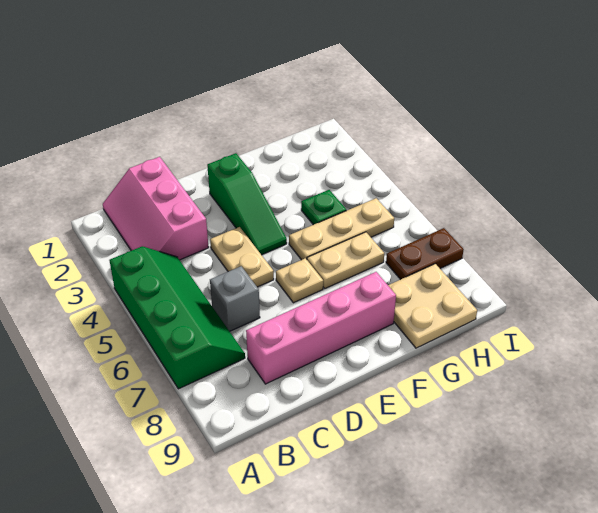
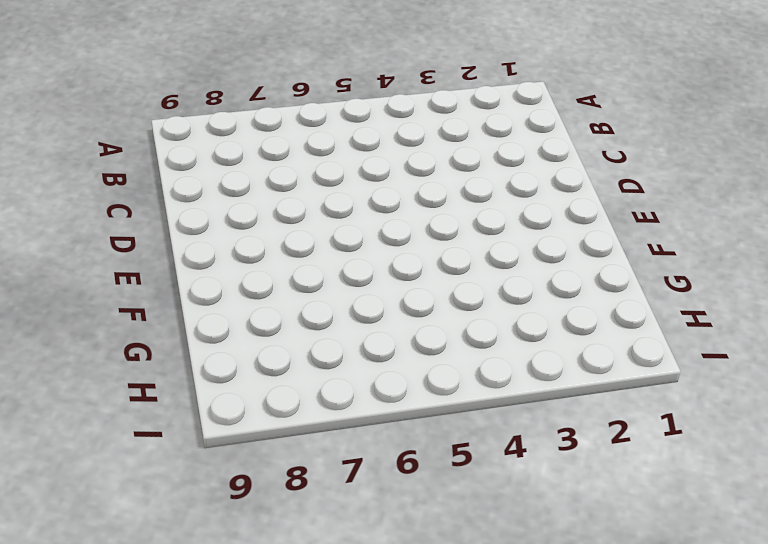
none -> green slope A4:B7 level 1 top A
none -> pink slope B1:C3 level 1 top C
none -> grey brick C6 level 1

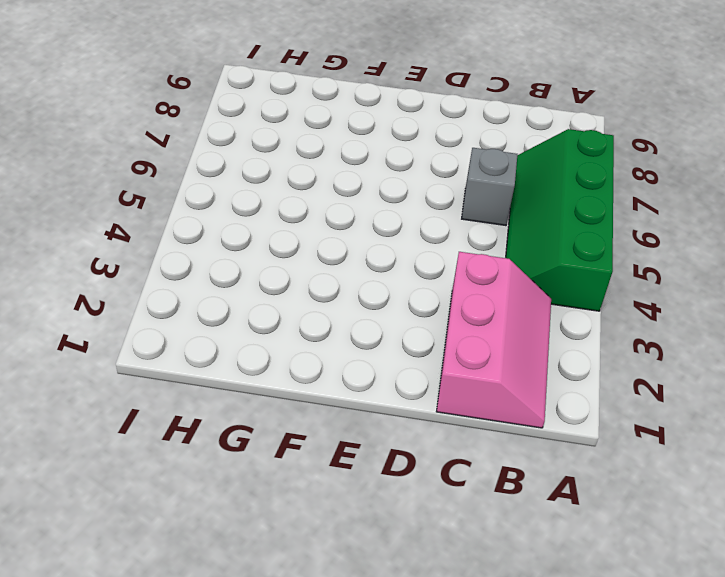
none -> pink brick C8:F8 level 1
none -> tan plate D4:D5 level 1
none -> green slope E2:E4 level 1 top 2

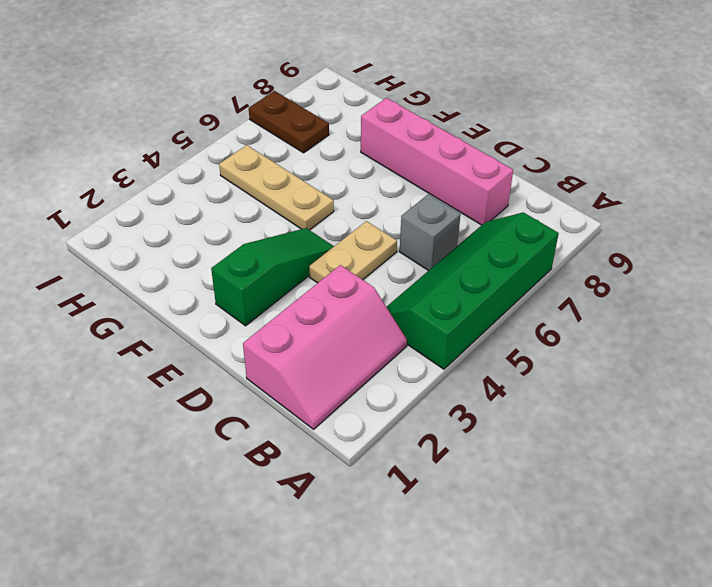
none -> tan plate E6 level 1
none -> tan plate F6:G6 level 1
none -> green plate G4 level 1

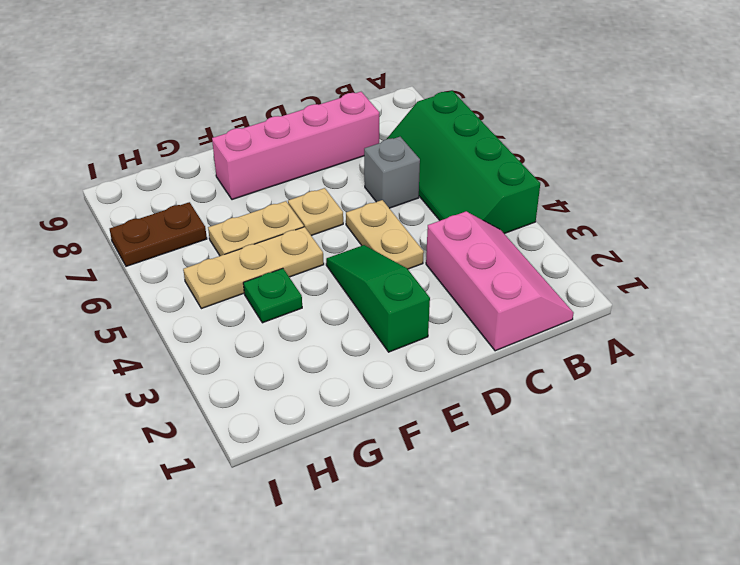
none -> tan plate G8:H9 level 1

